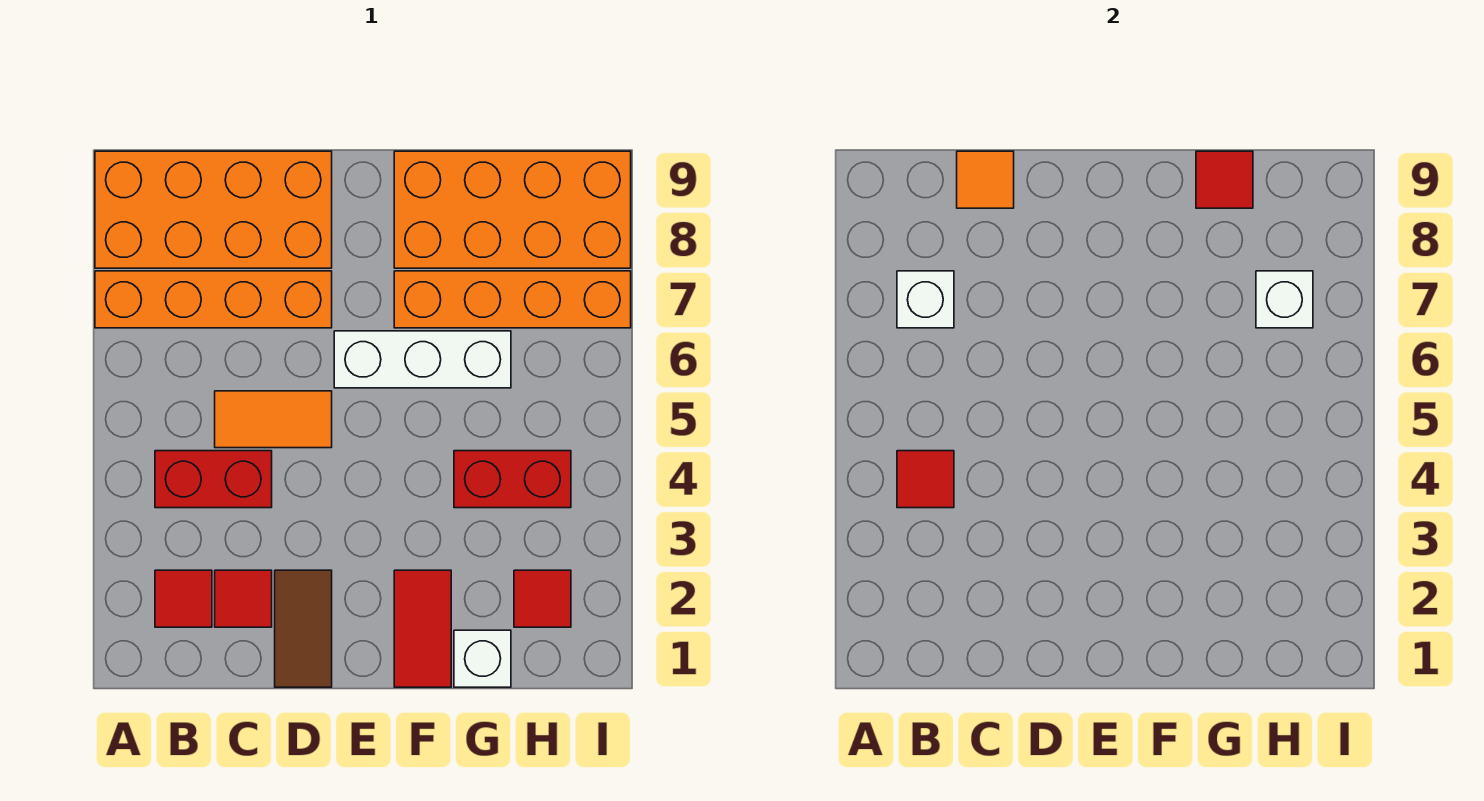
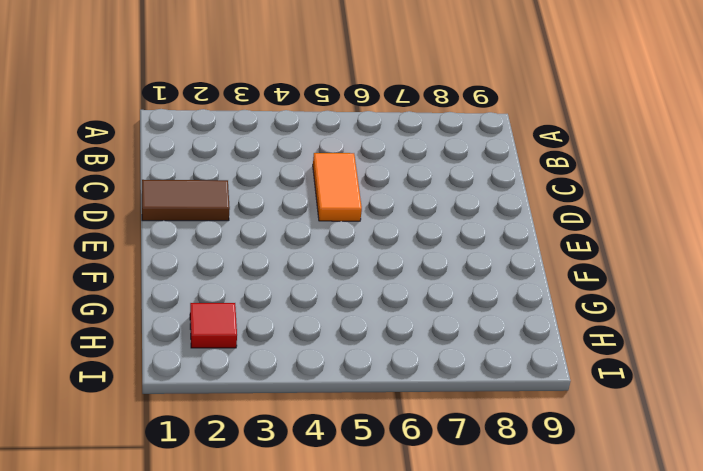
none -> orange brick A7:D7 level 1
none -> orange brick A8:D9 level 1
none -> red tile B2 level 1

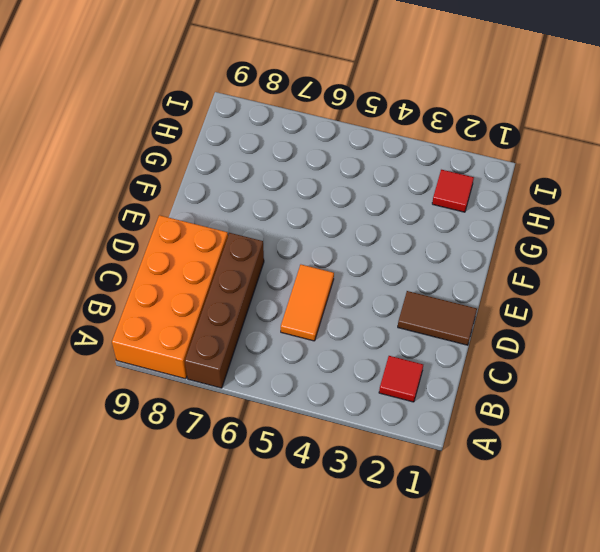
brown brick A7:D7 level 1 -> orange brick A7:D7 level 1
none -> red brick B4:C4 level 1
none -> red tile C2 level 1
none -> white brick E6:G6 level 1

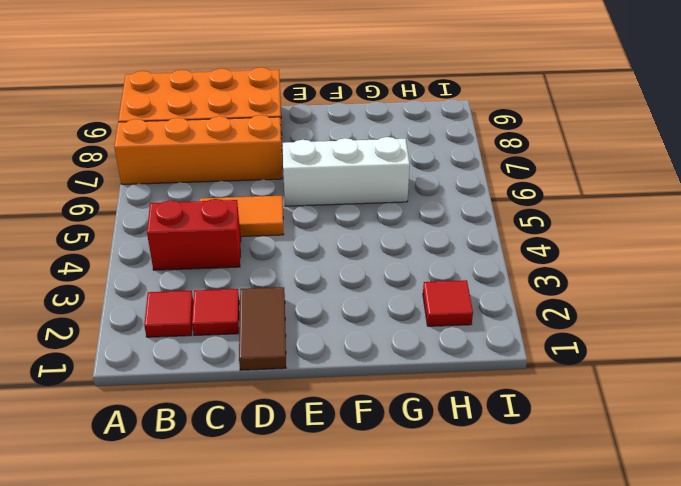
none -> red tile F1:F2 level 1
none -> orange brick F7:I7 level 1
none -> orange brick F8:I9 level 1

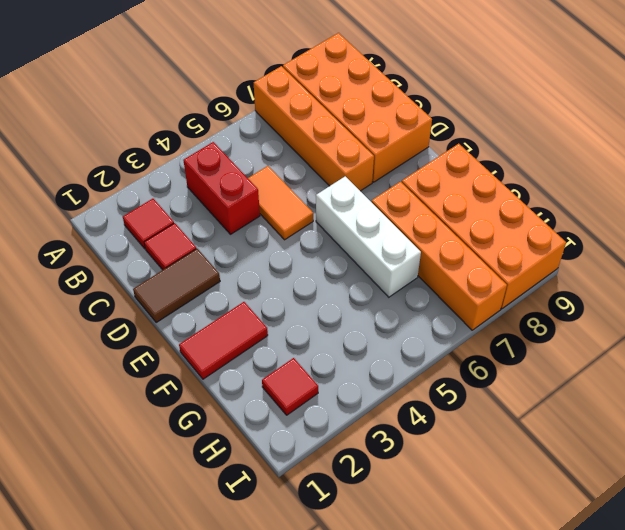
none -> white brick G1 level 1
none -> red brick G4:H4 level 1
none -> red tile B4 level 2

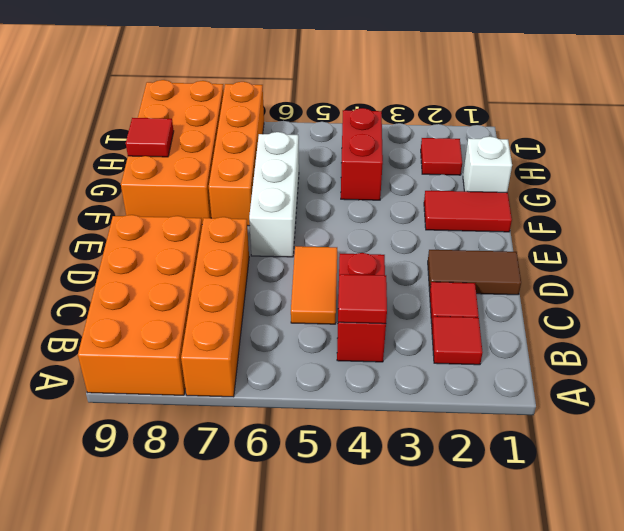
none -> white brick B7 level 2
none -> orange tile C9 level 2
none -> white brick H7 level 2

